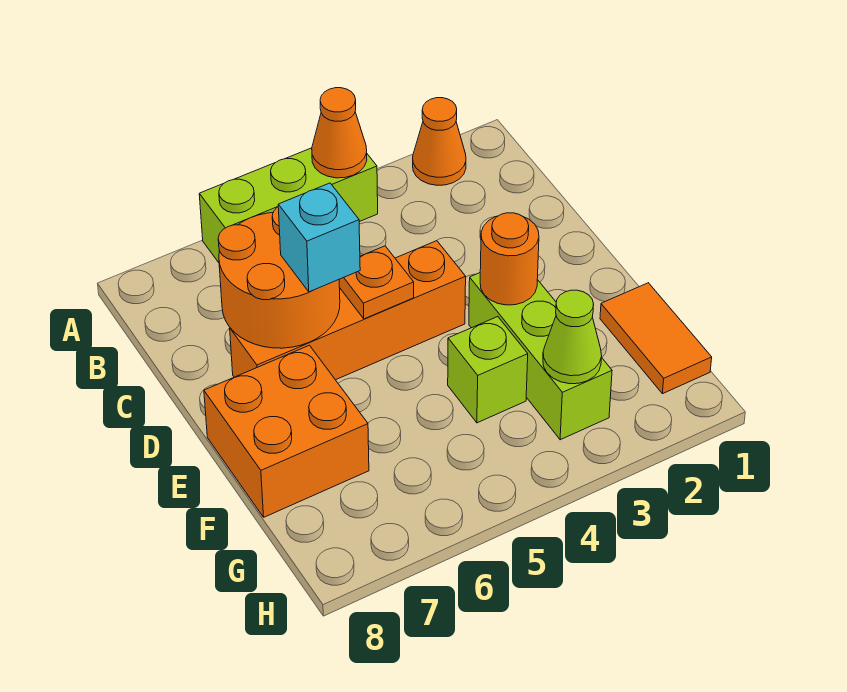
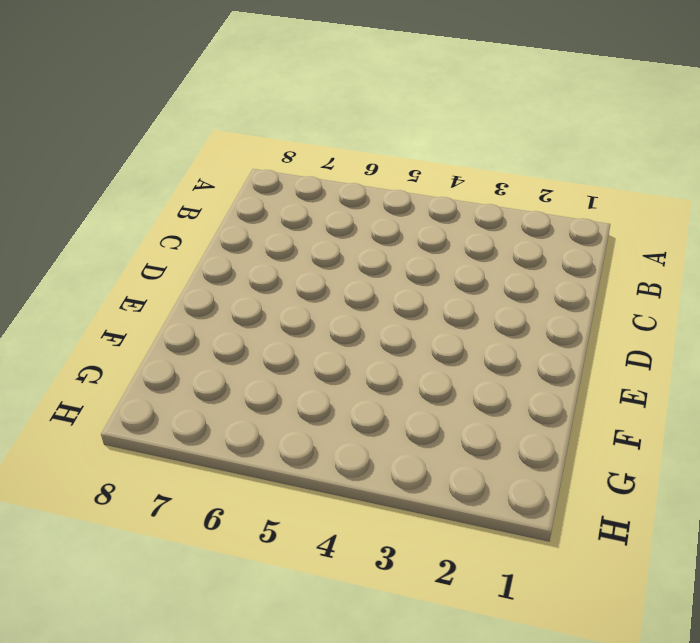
none -> orange cone A2 level 1
none -> lime brick A4:A6 level 1
none -> orange brick D4:D7 level 1

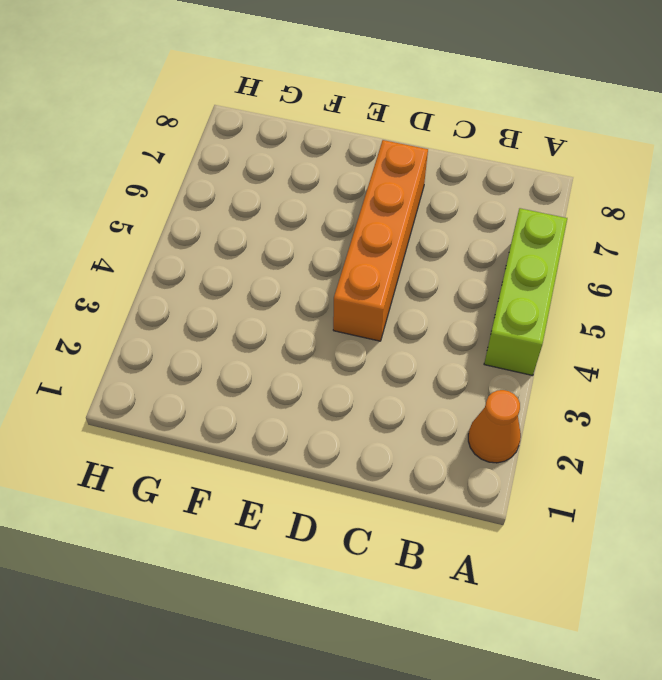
none -> lime brick E3:G3 level 1
none -> orange brick E7:F8 level 1
none -> orange tile F1:G1 level 1

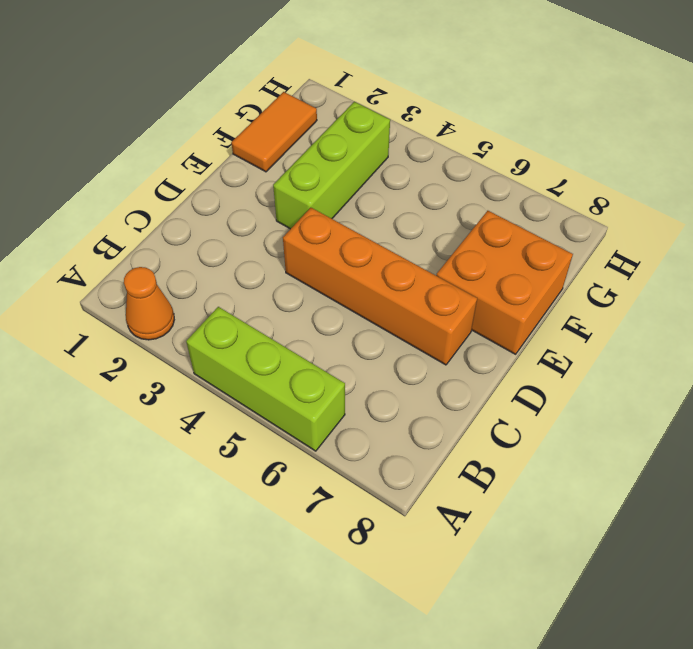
none -> lime brick F4 level 1
none -> orange cone A4 level 2
none -> orange round brick C6:D7 level 2

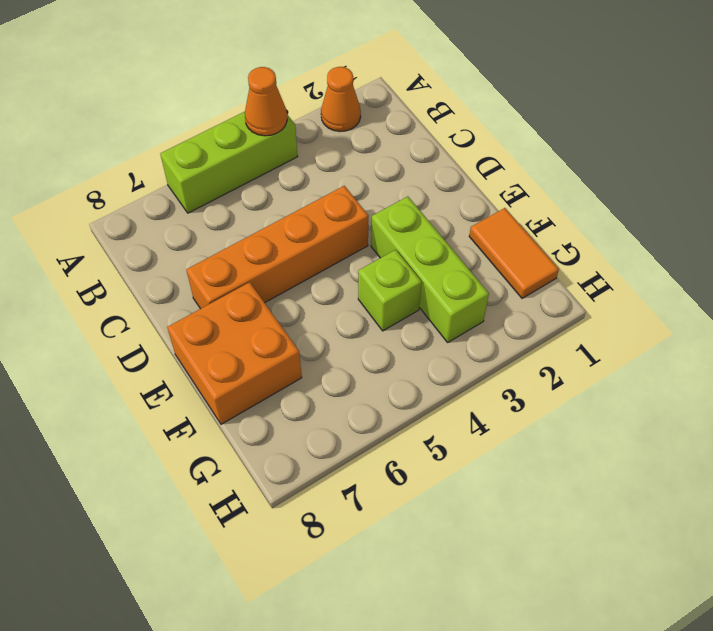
none -> orange round brick C6:D7 level 2
none -> orange plate D5 level 2
none -> orange round brick E3 level 2

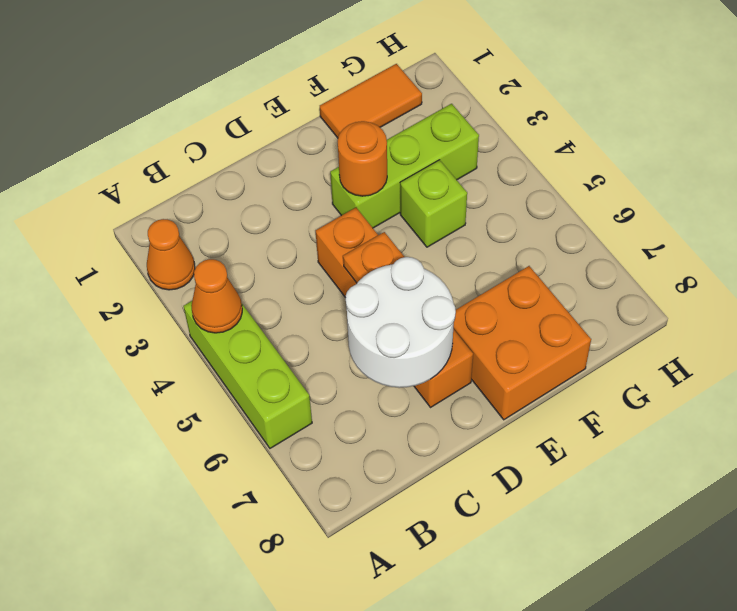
white round brick C6:D7 level 2 -> orange round brick C6:D7 level 2
none -> lime cone G3 level 2
none -> cyan brick D6 level 3

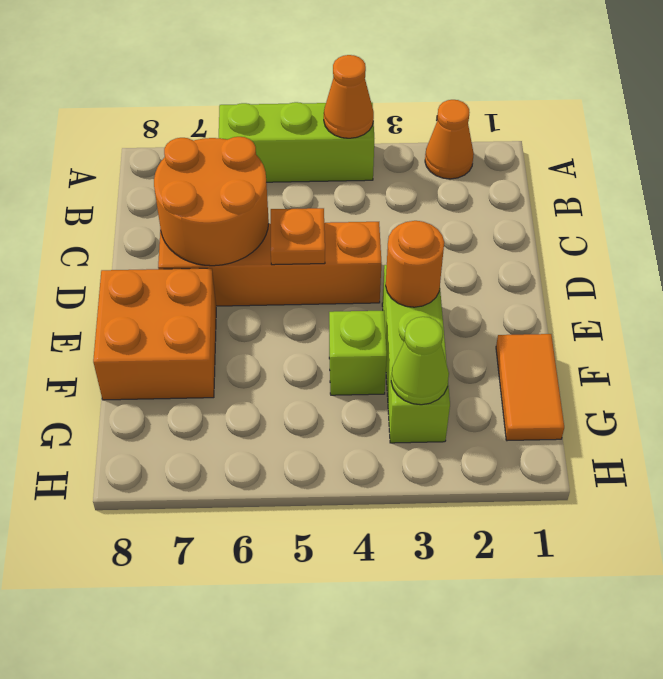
none -> cyan brick D6 level 3

